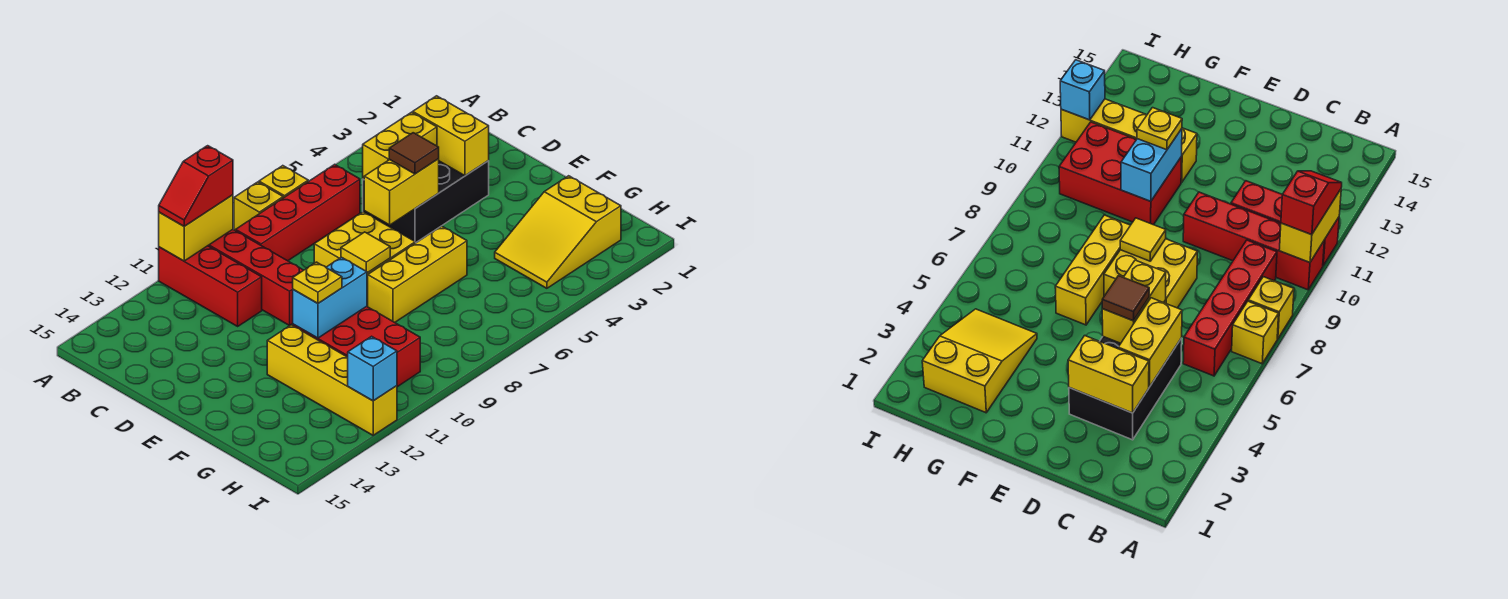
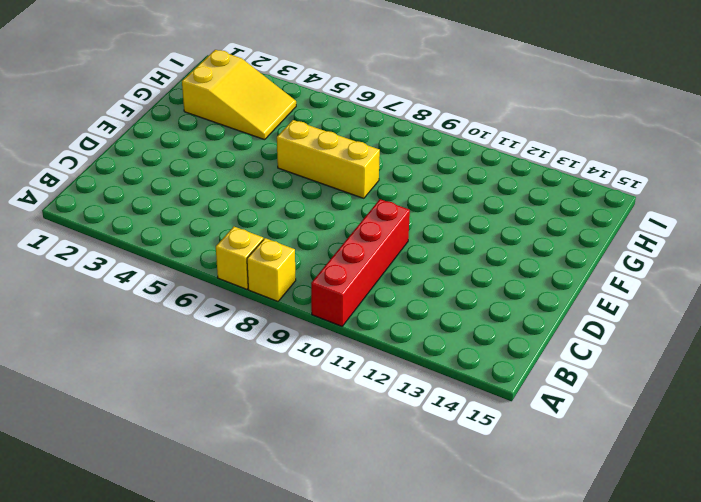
none -> red brick A11:C11 level 1
none -> red brick B6:B9 level 1
none -> black brick C3:D5 level 1

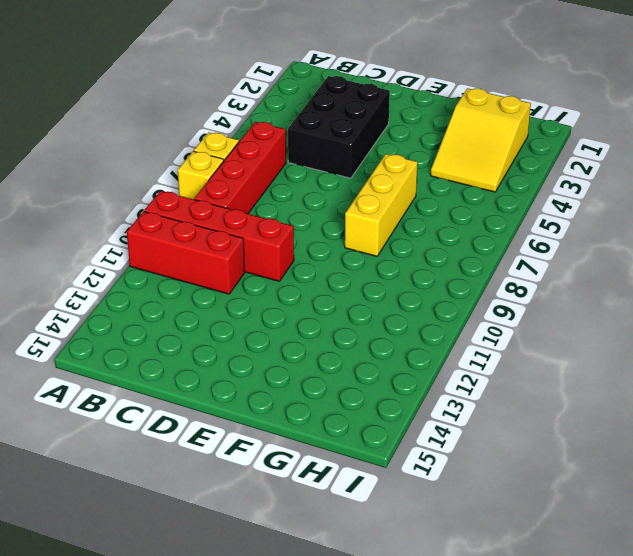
none -> yellow brick D7:E8 level 1
none -> red brick F10:H11 level 1
none -> yellow brick F12:I12 level 1

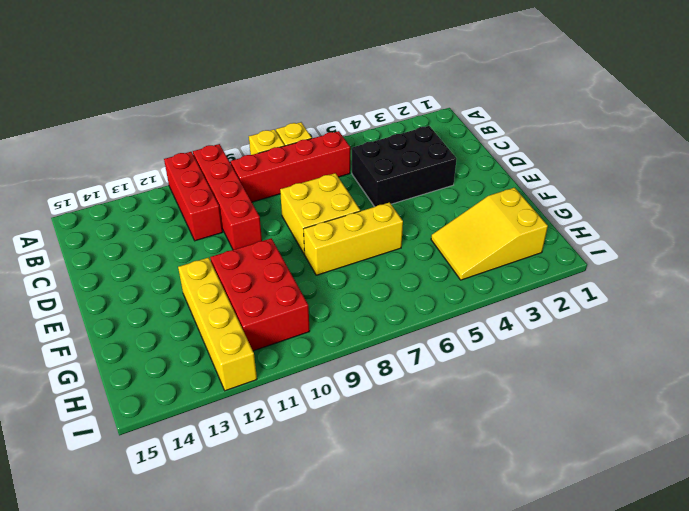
none -> yellow brick A10:A11 level 2
none -> yellow brick C3:D3 level 2
none -> yellow brick C4:C5 level 2

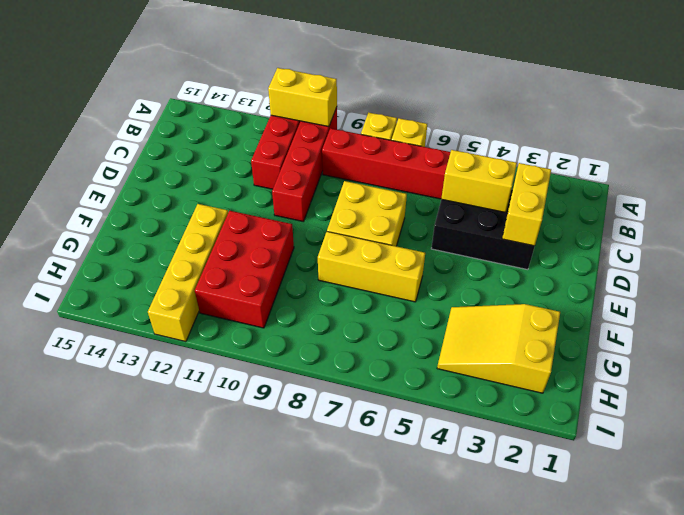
none -> yellow brick D5:D6 level 2
none -> yellow tile E8 level 2
none -> cyan brick F10:F11 level 2

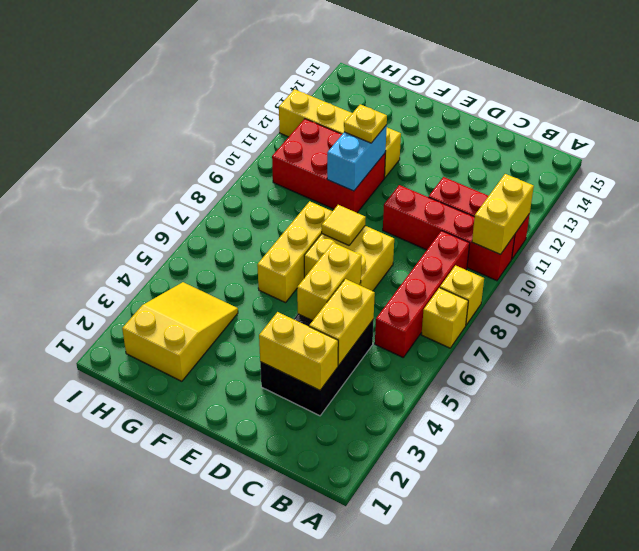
none -> cyan brick I12 level 2
none -> red slope A10:A11 level 3 top 10
none -> brown tile D5 level 3

